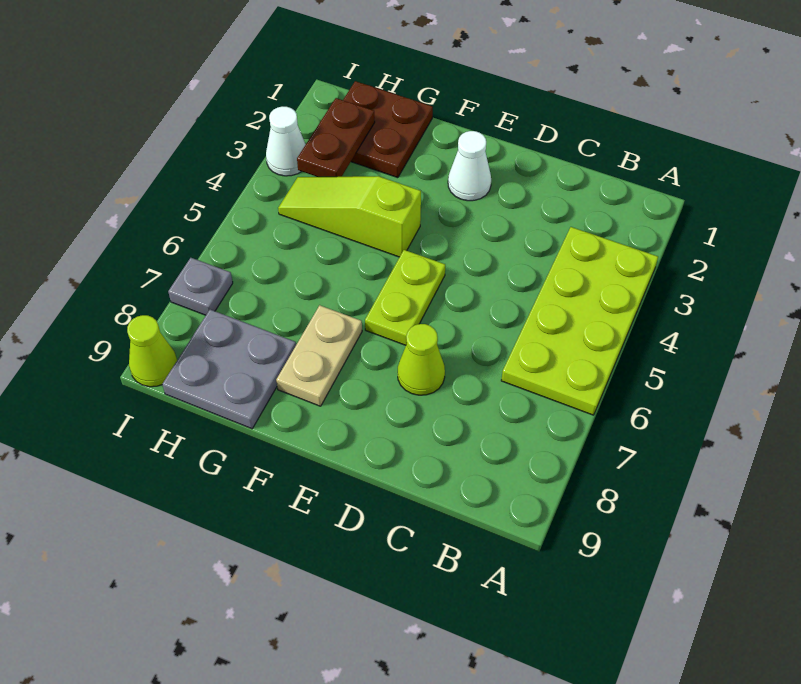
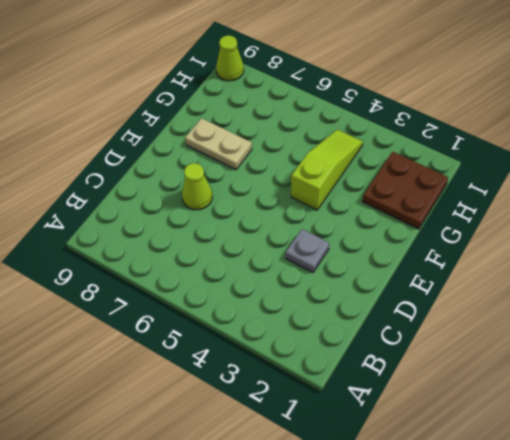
grey plate D3 level 1 -> grey plate I7 level 1
none -> lime plate A3:B6 level 1
none -> white cone E2 level 1
none -> lime plate E5:E6 level 1

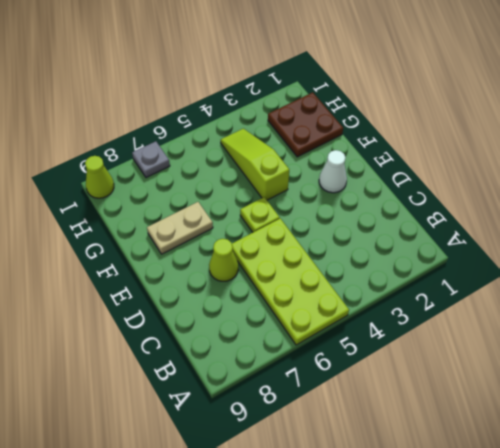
lime plate A5:D6 level 1 -> lime plate A3:B6 level 1
lime plate E5 level 1 -> lime plate E5:E6 level 1
none -> grey plate G8:H9 level 1
none -> white cone I3 level 1
none -> brown plate H2:H3 level 2

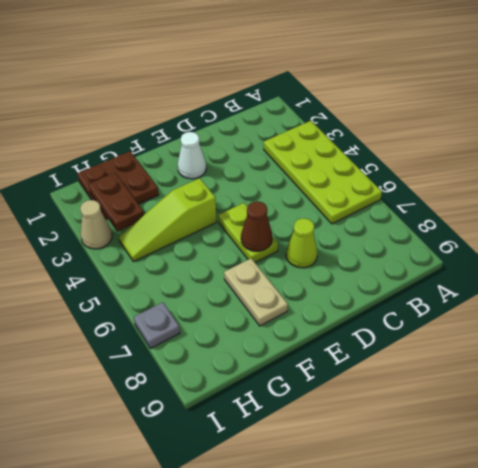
brown cone E6 level 2 -> none
tan cone I3 level 1 -> white cone I3 level 1
none -> grey plate G8:H9 level 1
none -> lime cone I9 level 1

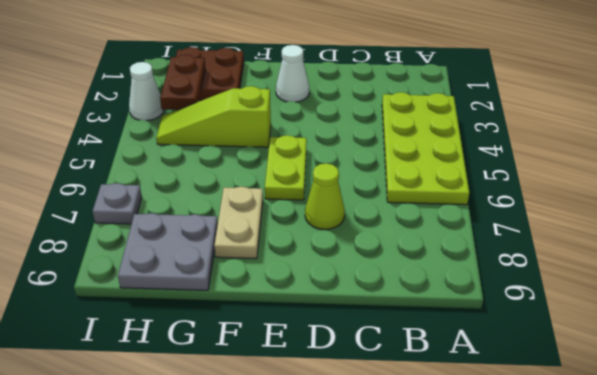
none -> lime cone I9 level 1

